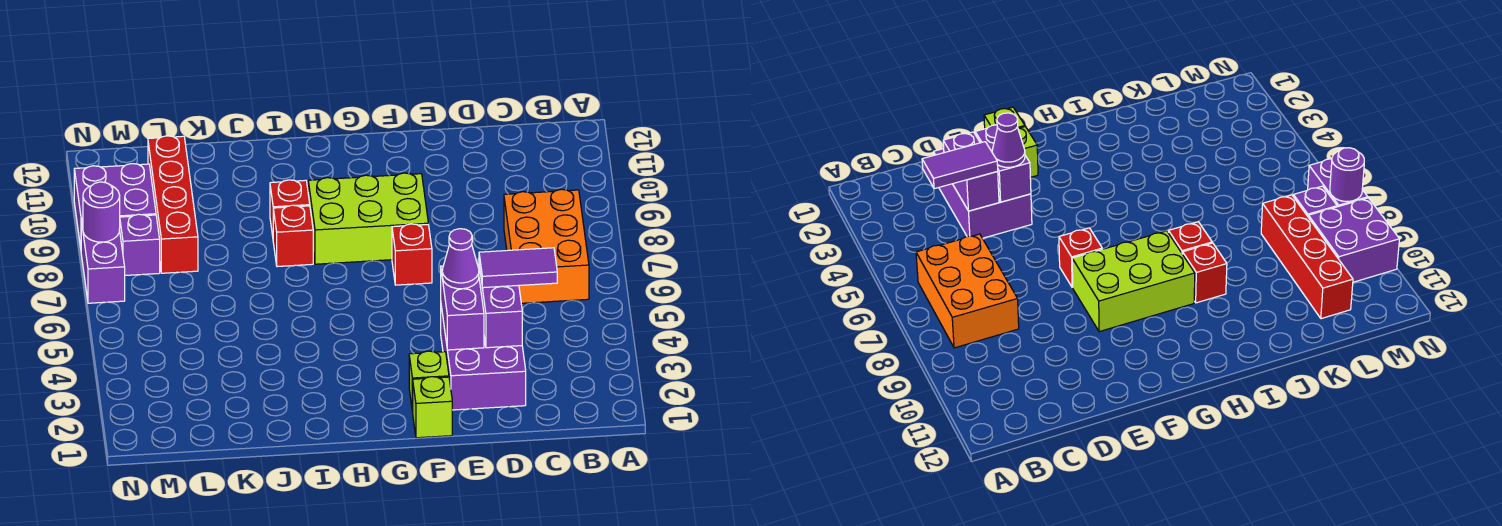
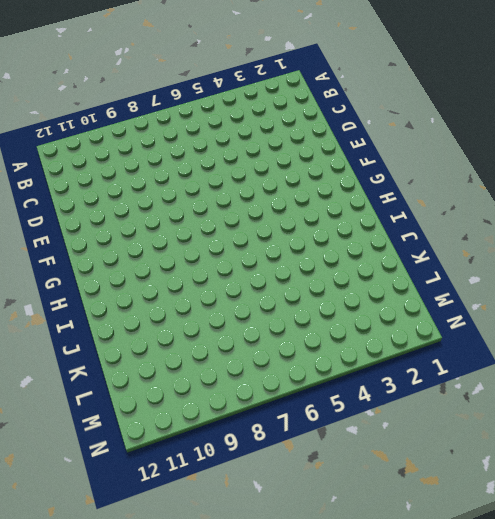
none -> orange brick B6:C8 level 1
none -> purple brick D2:E4 level 1
none -> lime brick F1 level 1

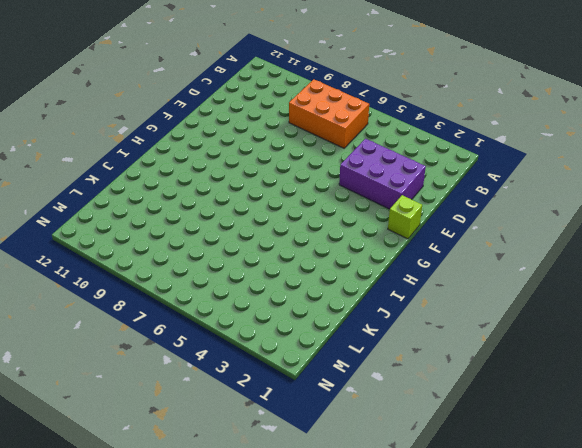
none -> lime brick F2 level 1
none -> red brick F7 level 1
none -> lime brick F8:H9 level 1

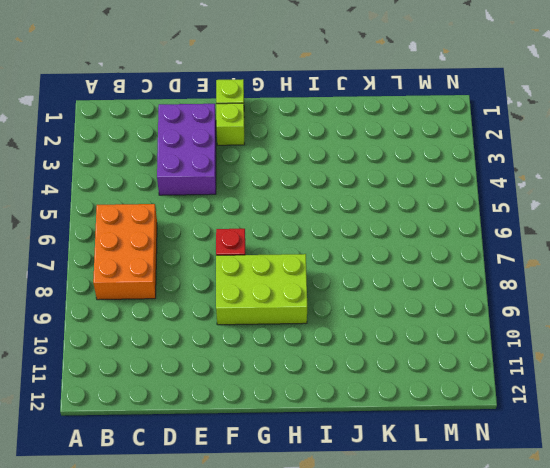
none -> red brick I8 level 1
none -> red brick I9 level 1
none -> red brick L8:L11 level 1

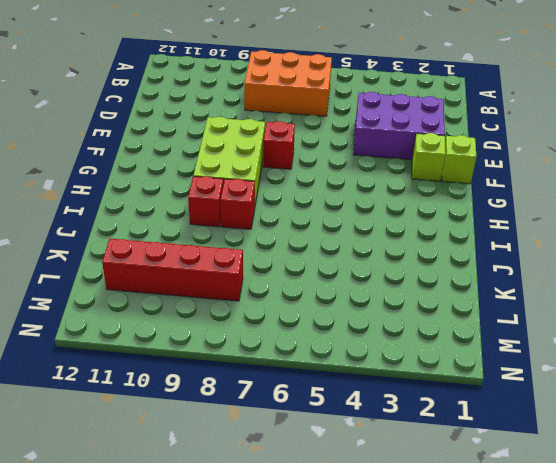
none -> purple brick M8 level 1
none -> purple brick M9:N10 level 1
none -> purple brick N7:N8 level 1

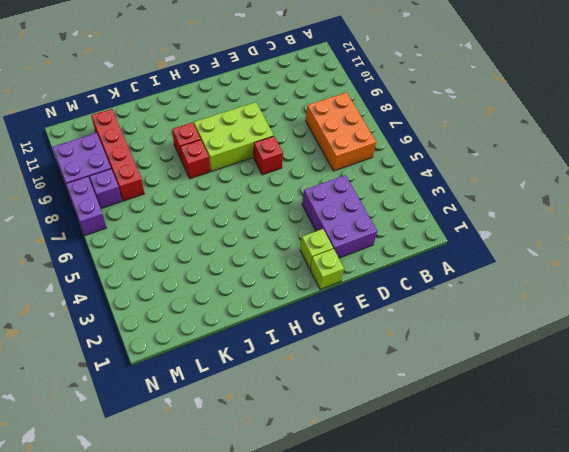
none -> purple brick D3:D4 level 2
none -> purple brick E3:E4 level 2
none -> purple round brick N8 level 2

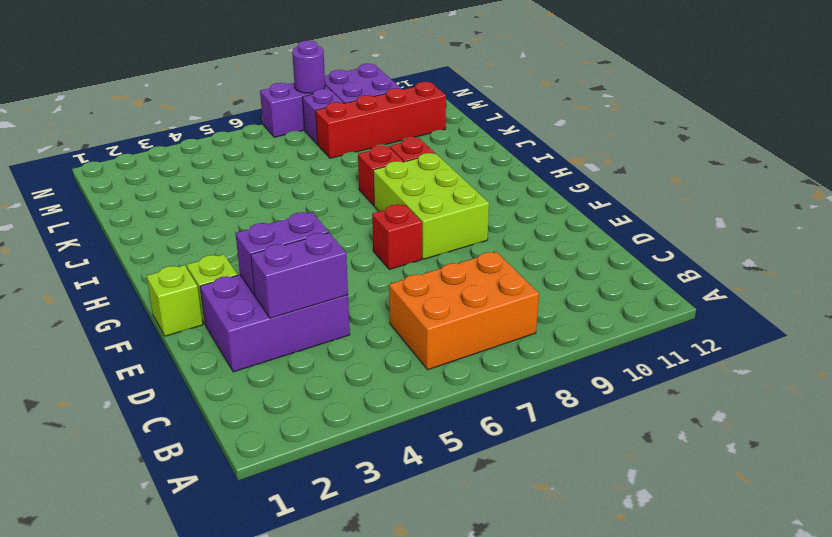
none -> purple tile C4:D4 level 3
none -> purple cone E4 level 3

